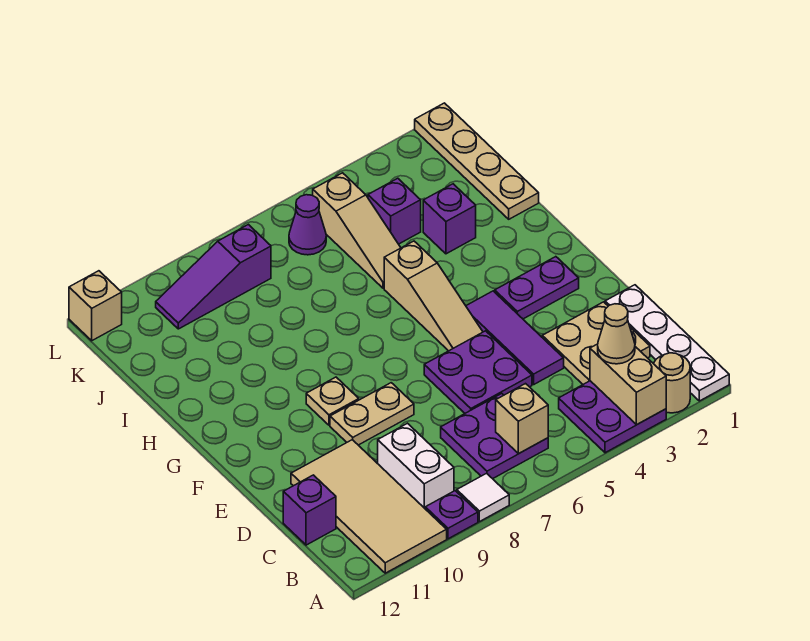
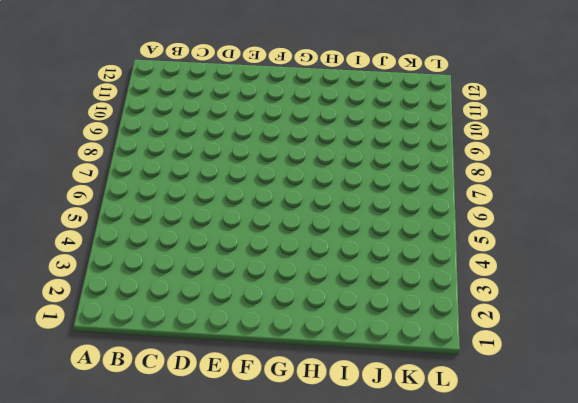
none -> white plate A1:D1 level 1
none -> tan round brick A2 level 1
none -> purple plate A3:B4 level 1

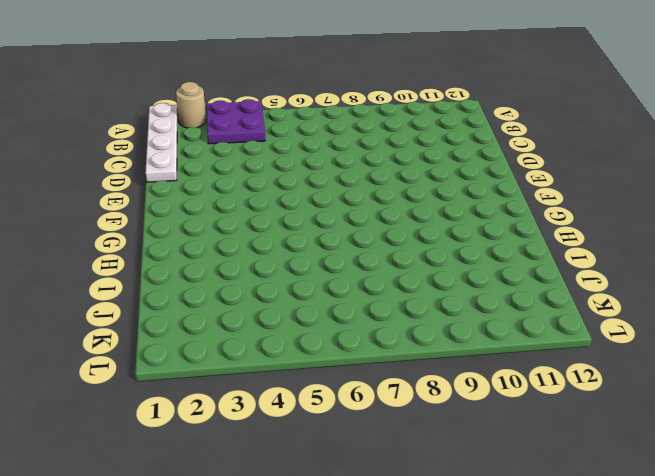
none -> white tile A8 level 1
none -> purple plate A9 level 1
none -> tan tile A10:D11 level 1

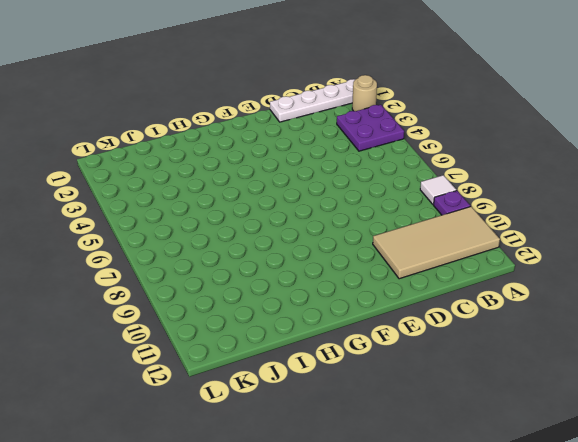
none -> purple plate B6:C7 level 1
none -> white brick B9:C9 level 1
none -> tan plate C2:D3 level 1

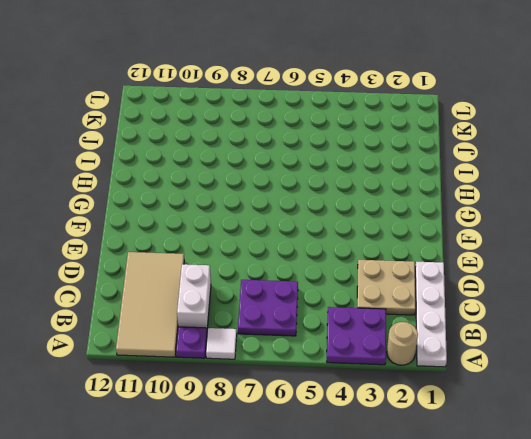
none -> purple brick C12 level 1
none -> purple tile D4:F4 level 1
none -> purple plate D5:E6 level 1

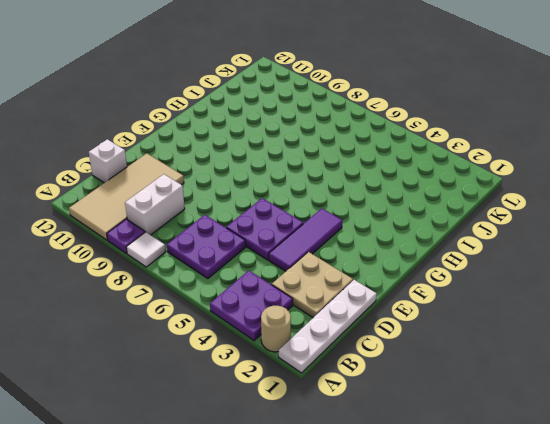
white brick C12 level 1 -> purple brick C12 level 1
none -> tan plate E8:E9 level 1
none -> purple plate F2:F3 level 1
none -> tan slope F5:H5 level 1 top H

